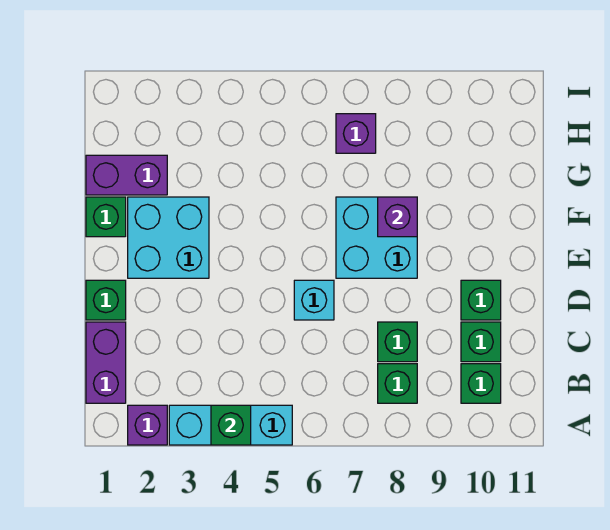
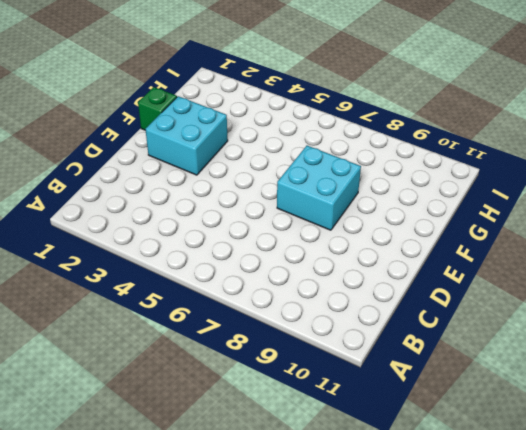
none -> purple brick A2 level 1
none -> cyan brick A3:A5 level 1
none -> purple brick B1:C1 level 1

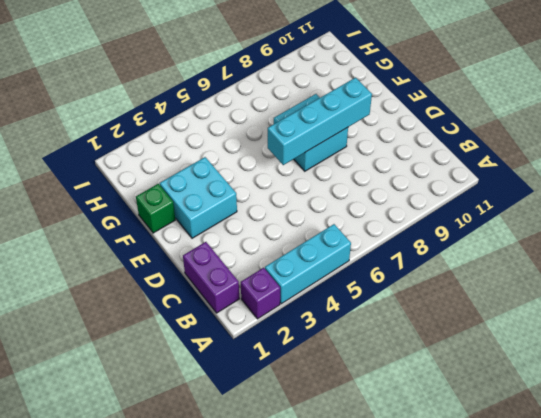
cyan brick E6:E9 level 2 -> none
none -> green brick B8 level 1
none -> green brick B10 level 1
none -> green brick C8 level 1

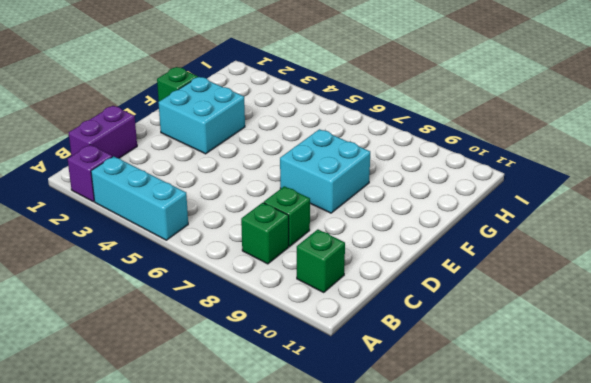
none -> green brick C10 level 1
none -> green brick D1 level 1
none -> cyan brick D6 level 1

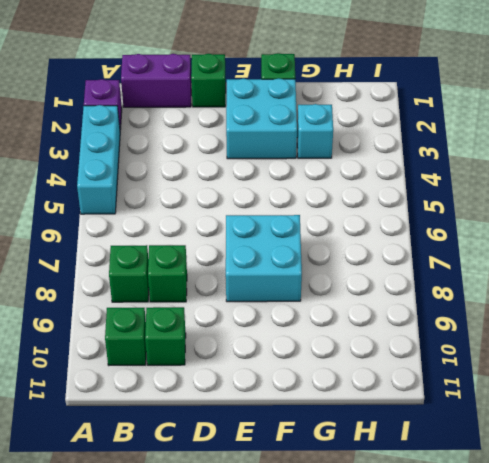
cyan brick G3 level 1 -> cyan brick D6 level 1
none -> green brick D10 level 1
none -> purple brick G1:G2 level 1
none -> purple brick H7 level 1

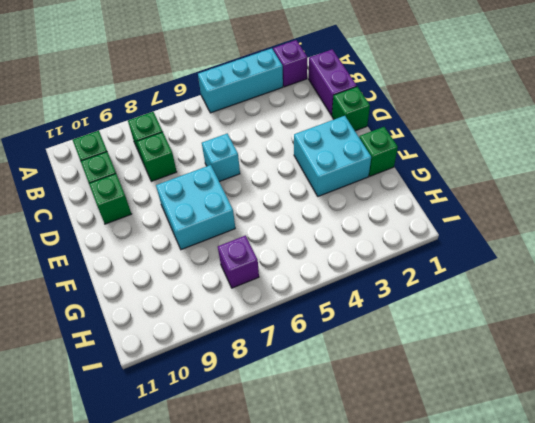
none -> purple brick G1:G2 level 1
none -> green brick A4 level 2
none -> purple brick F8 level 2

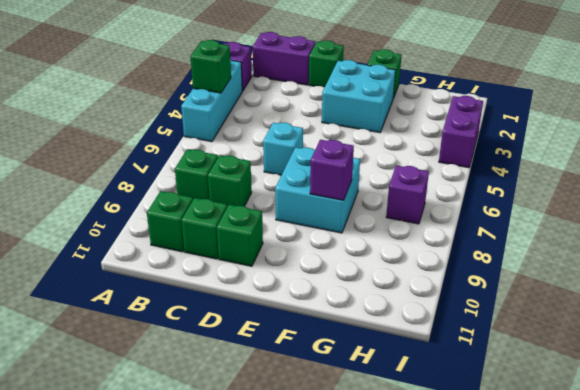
purple brick I3:I4 level 1 -> purple brick G1:G2 level 1

